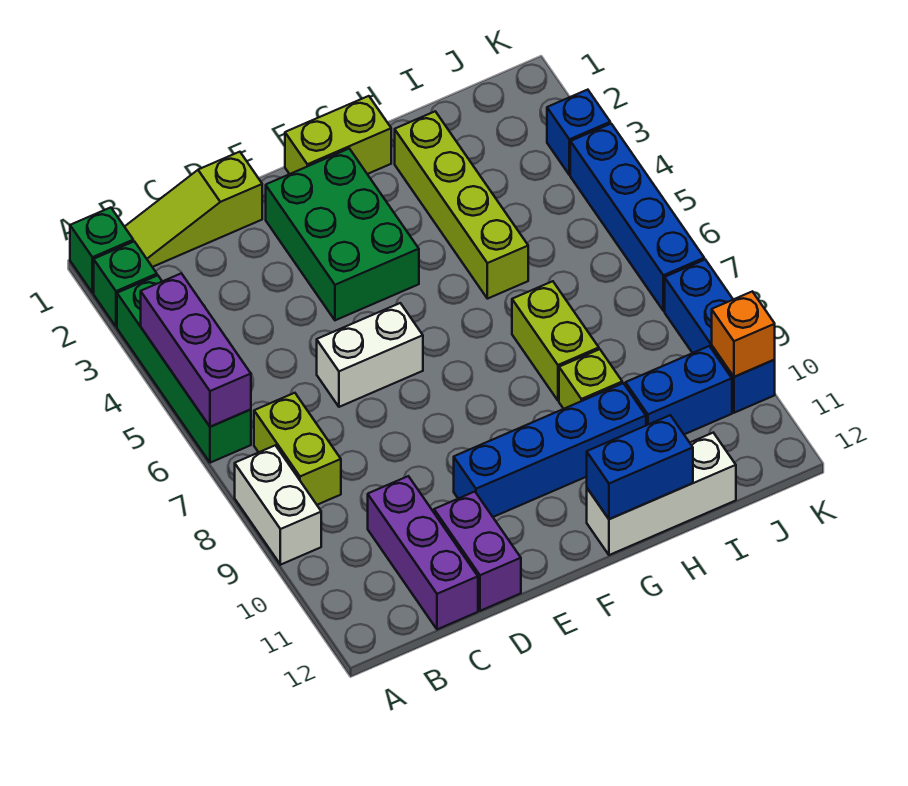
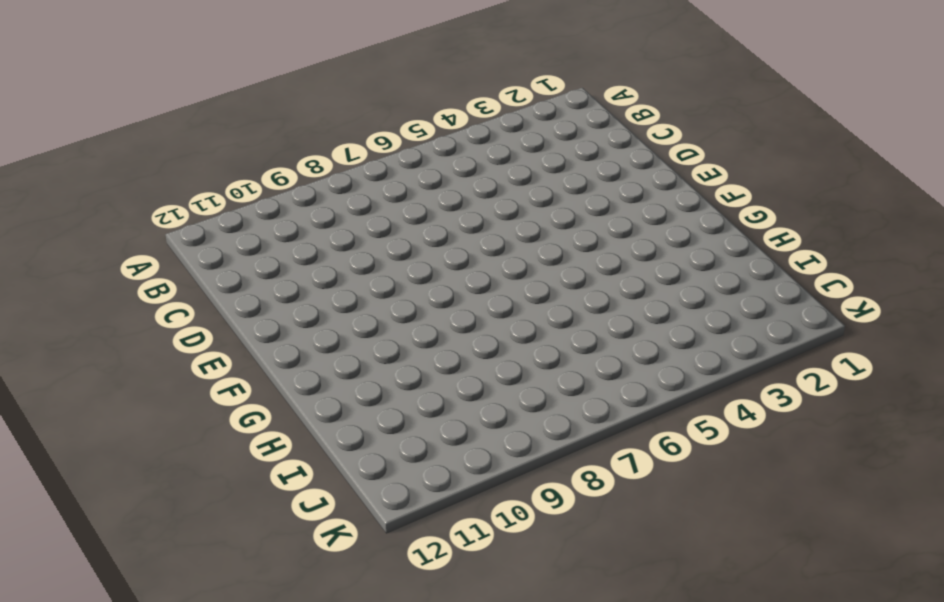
none -> green brick A1 level 1
none -> green brick A2 level 1
none -> green brick A3:A6 level 1

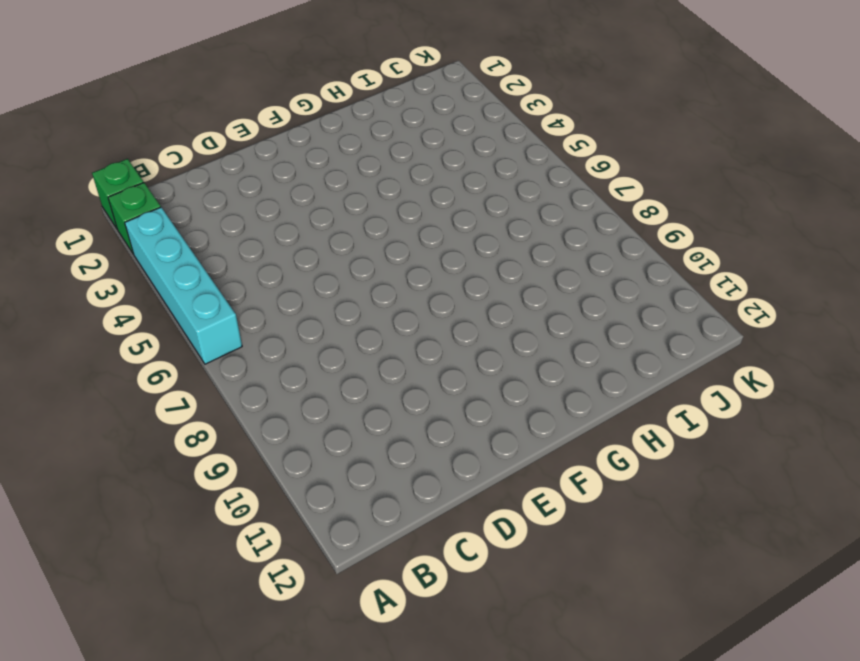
cyan brick A3:A6 level 1 -> green brick A3:A6 level 1
none -> white brick A8:A9 level 1
none -> lime slope B1:D1 level 1 top D
none -> lime brick B7:B8 level 1

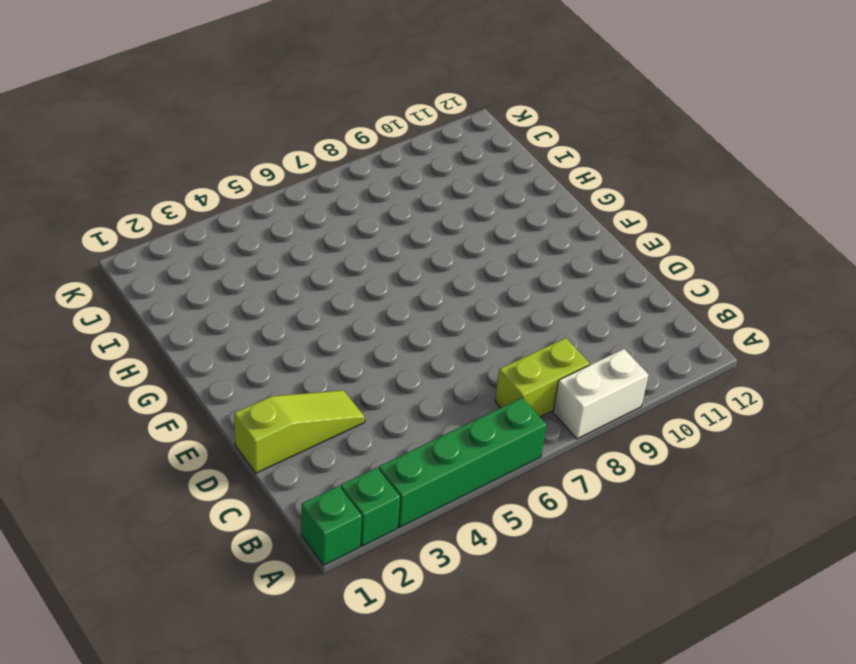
lime slope D1:D3 level 1 top 1 -> lime slope B1:D1 level 1 top D
none -> purple brick C10:C12 level 1
none -> white brick D6:E6 level 1
none -> purple brick D11:D12 level 1

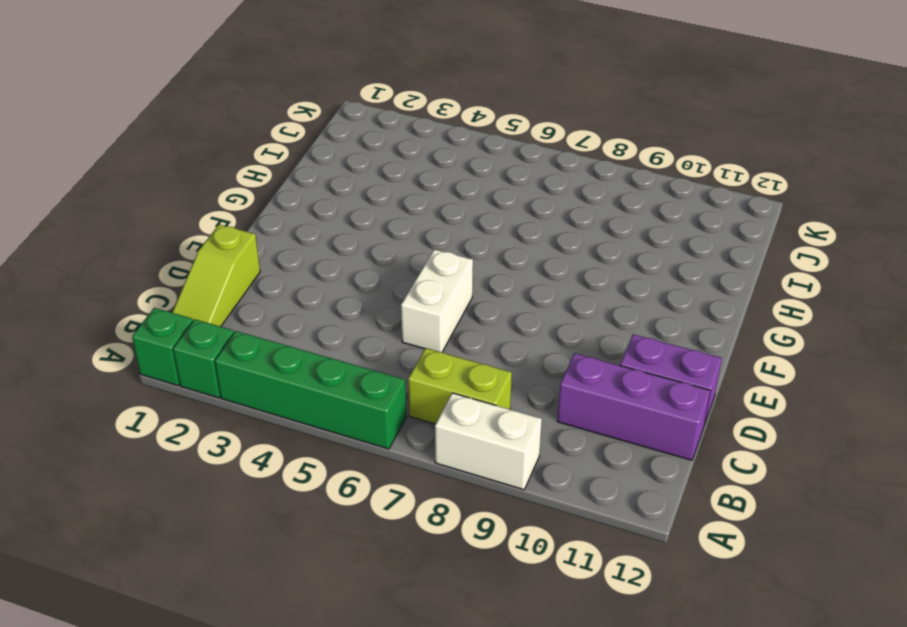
none -> green brick E2:F4 level 1
none -> blue brick E10:H10 level 1
none -> lime brick F1:G1 level 1

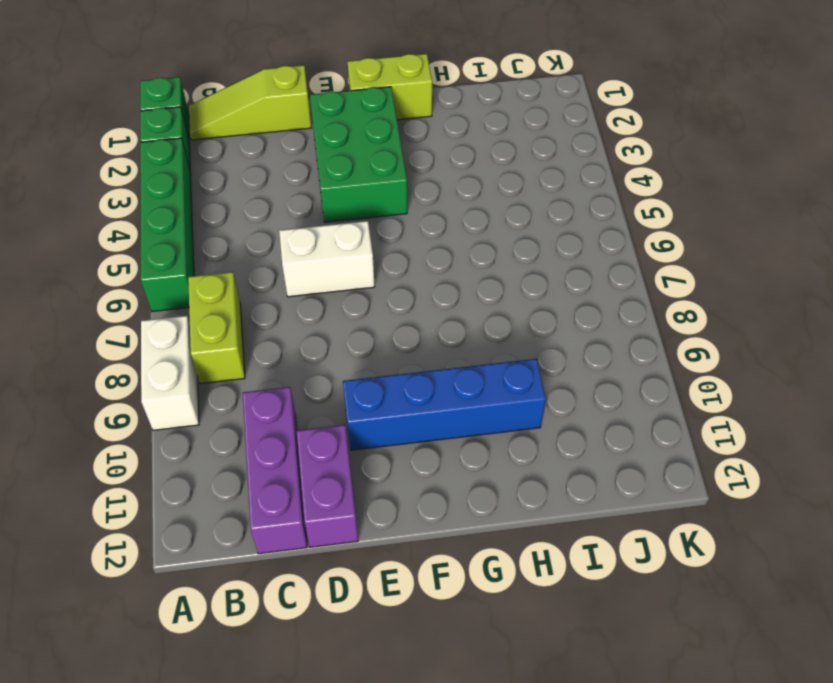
none -> white brick G12:I12 level 1
none -> lime brick H2:H5 level 1
none -> lime brick H7:H8 level 1

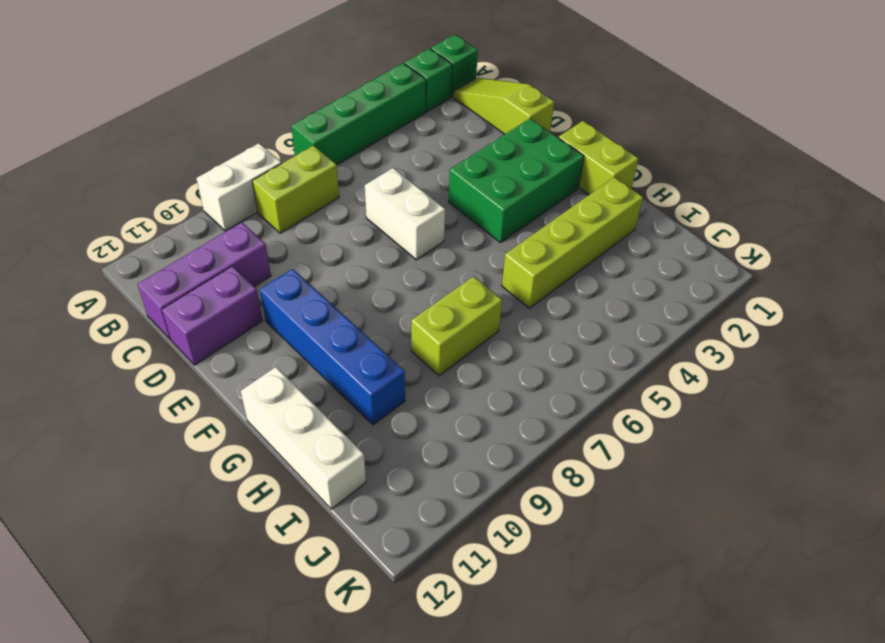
none -> lime brick H9 level 1
none -> blue brick I10:J10 level 1
none -> blue brick K3 level 1

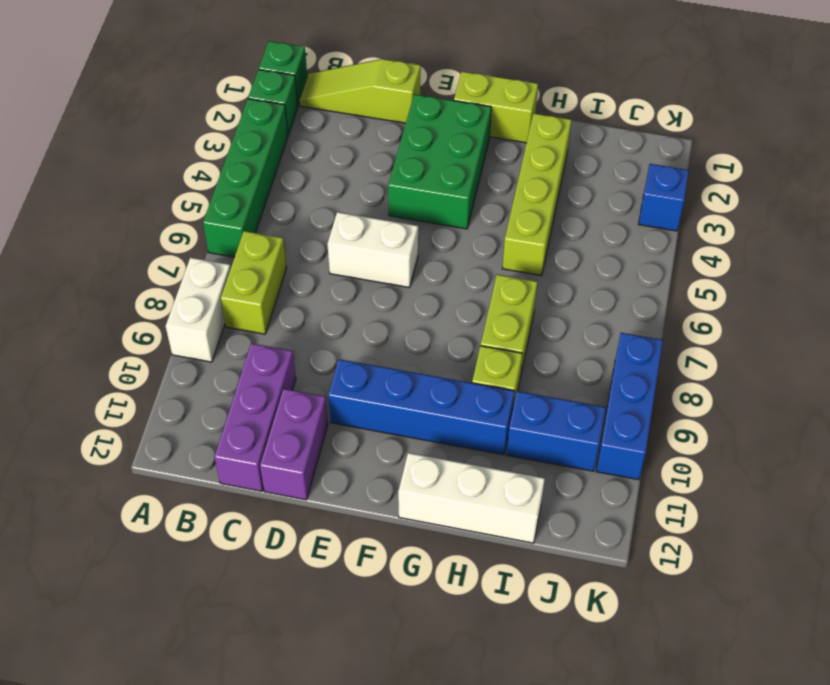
none -> blue brick K4:K7 level 1
none -> purple brick A4:A6 level 2
none -> blue brick G12:H12 level 2

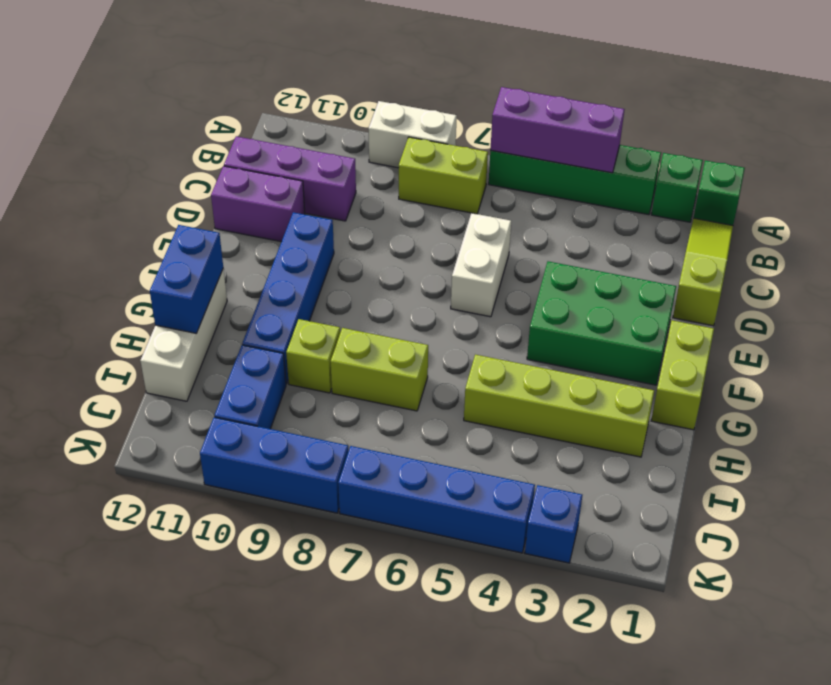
none -> orange brick K10 level 2

